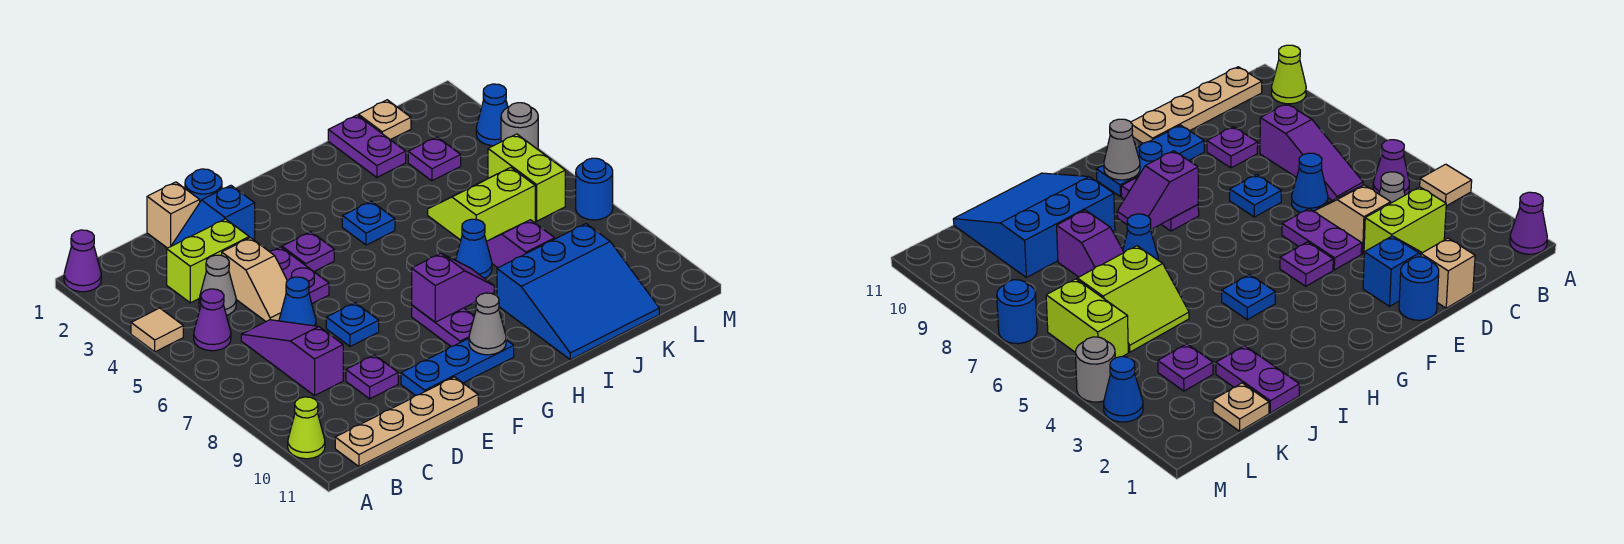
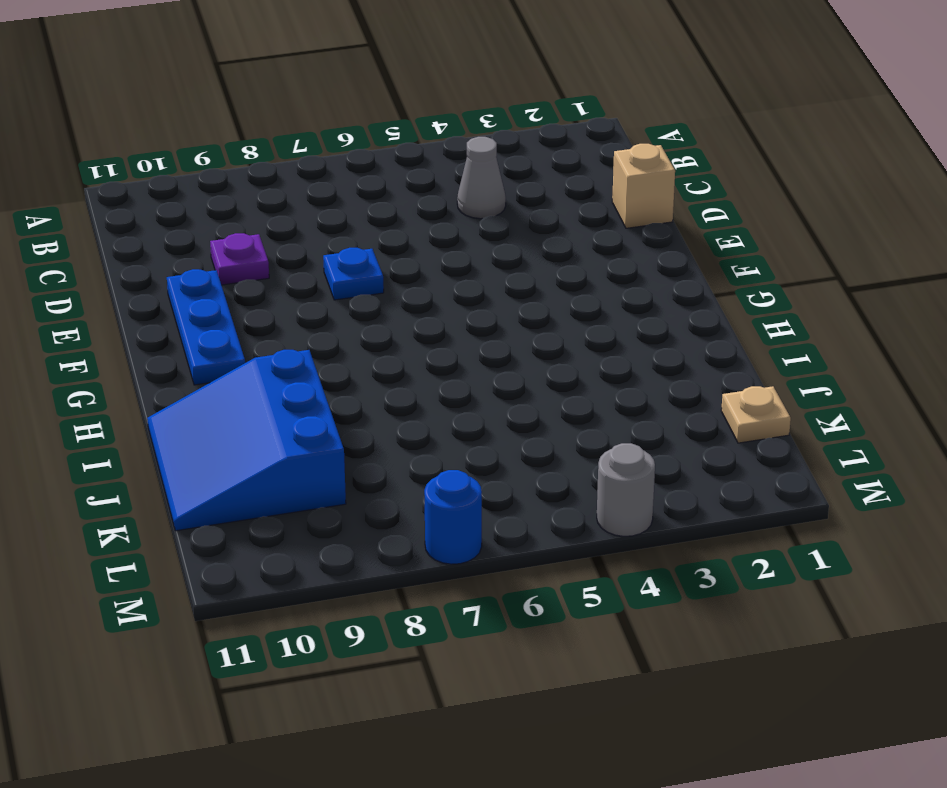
none -> purple cone A1 level 1
none -> tan tile A4 level 1
none -> lime cone A10 level 1
none -> purple cone B5 level 1

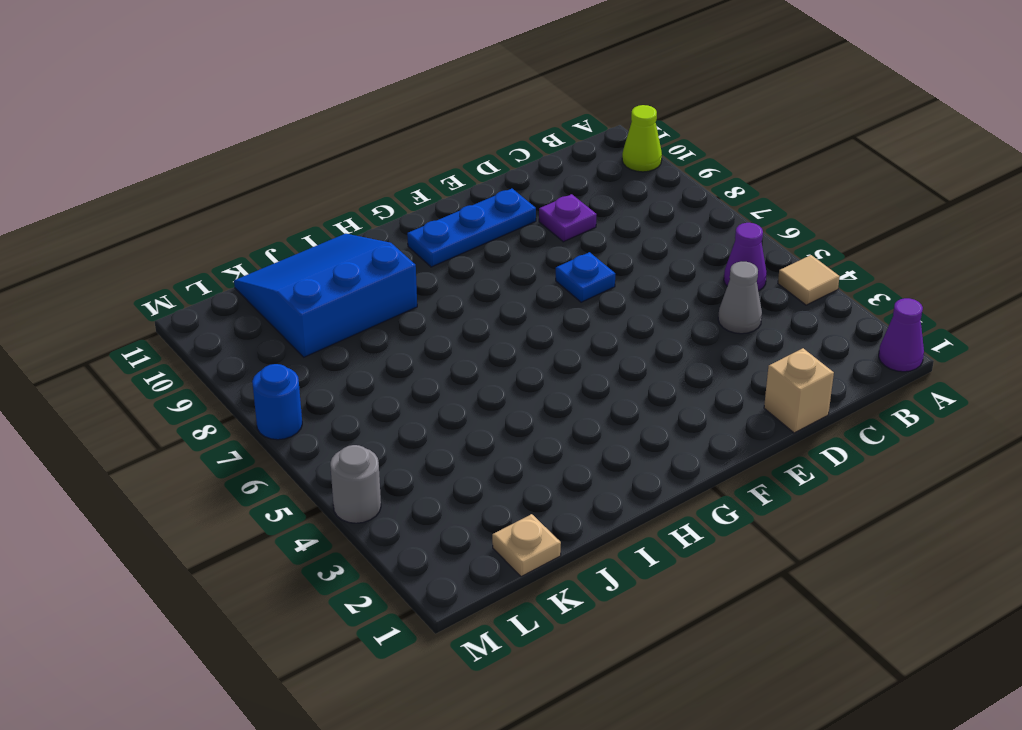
none -> tan plate B11:E11 level 1
none -> lime brick C3:D3 level 1
none -> purple slope C6:C8 level 1 top 8
none -> blue slope D2:E2 level 1 top E

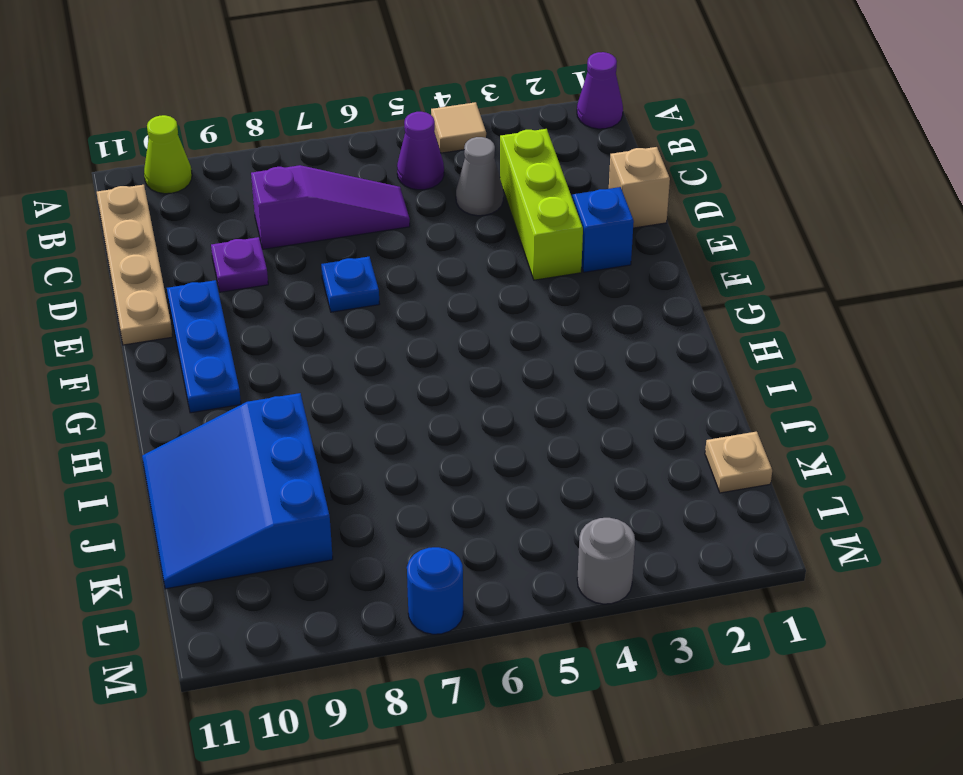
lime brick C3:E3 level 1 -> lime brick C3:D3 level 1
none -> tan slope D4:D5 level 1 top 4
none -> blue cone D6 level 1
none -> blue round brick E1 level 1
none -> purple plate E4:E5 level 1

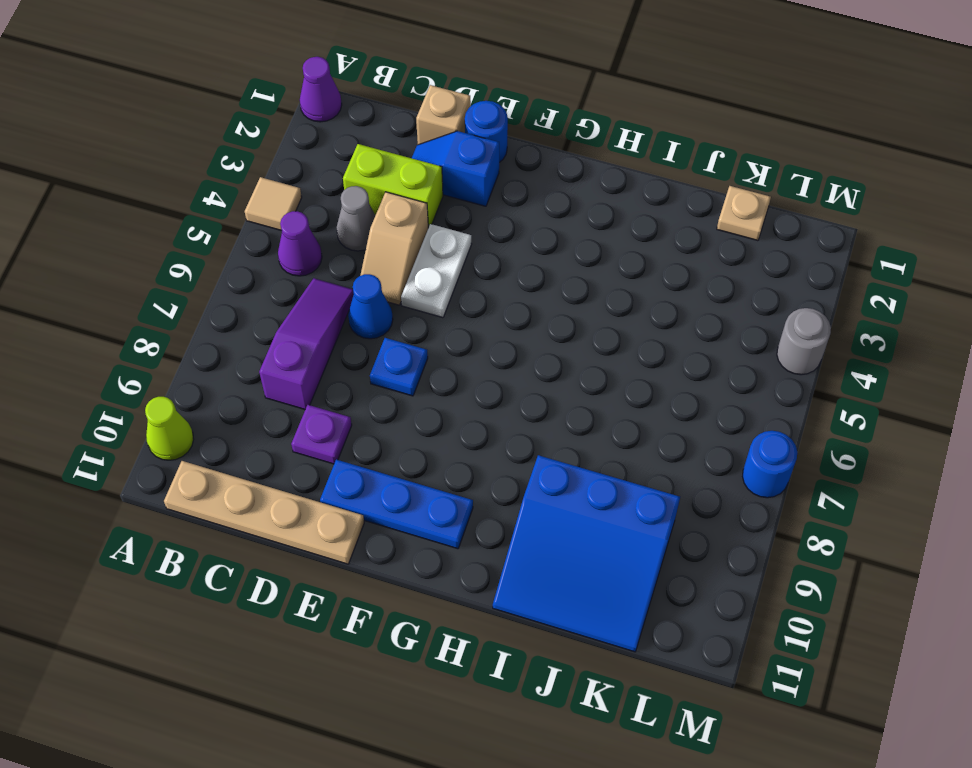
white plate E4:E5 level 1 -> purple plate E4:E5 level 1
none -> purple plate F4 level 1
none -> purple plate G8:G9 level 1
none -> blue plate H4 level 1
none -> blue cone I7 level 1

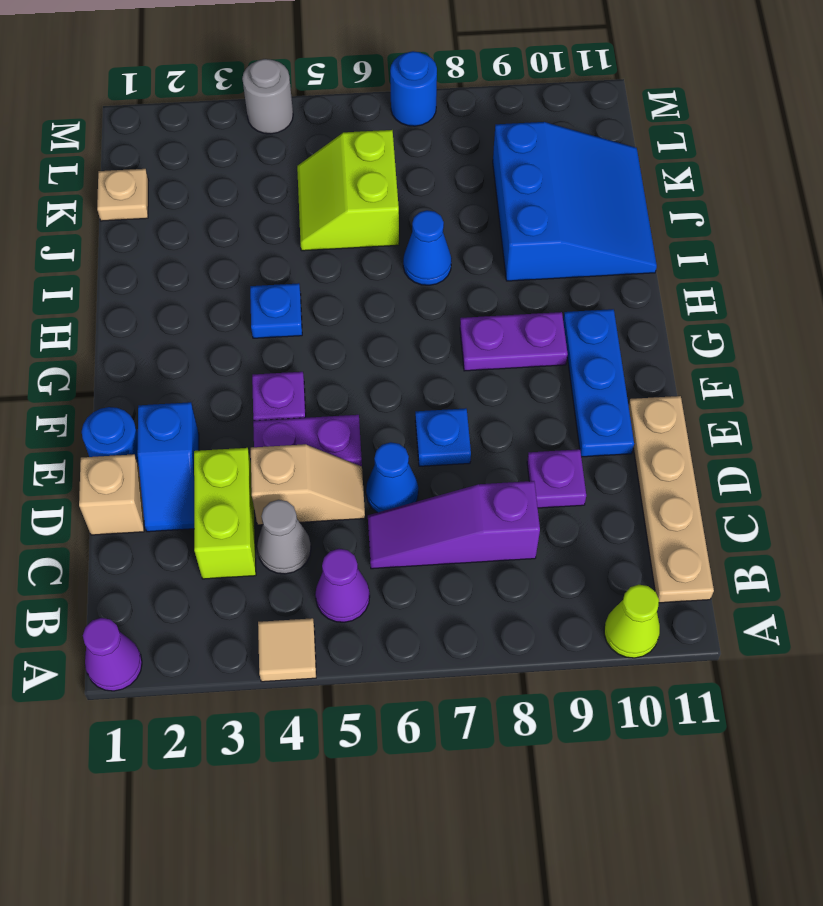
none -> purple plate J1:J2 level 1
none -> purple slope J7:J8 level 1 top 8
none -> purple plate K3 level 1
none -> lime brick L5:L6 level 1

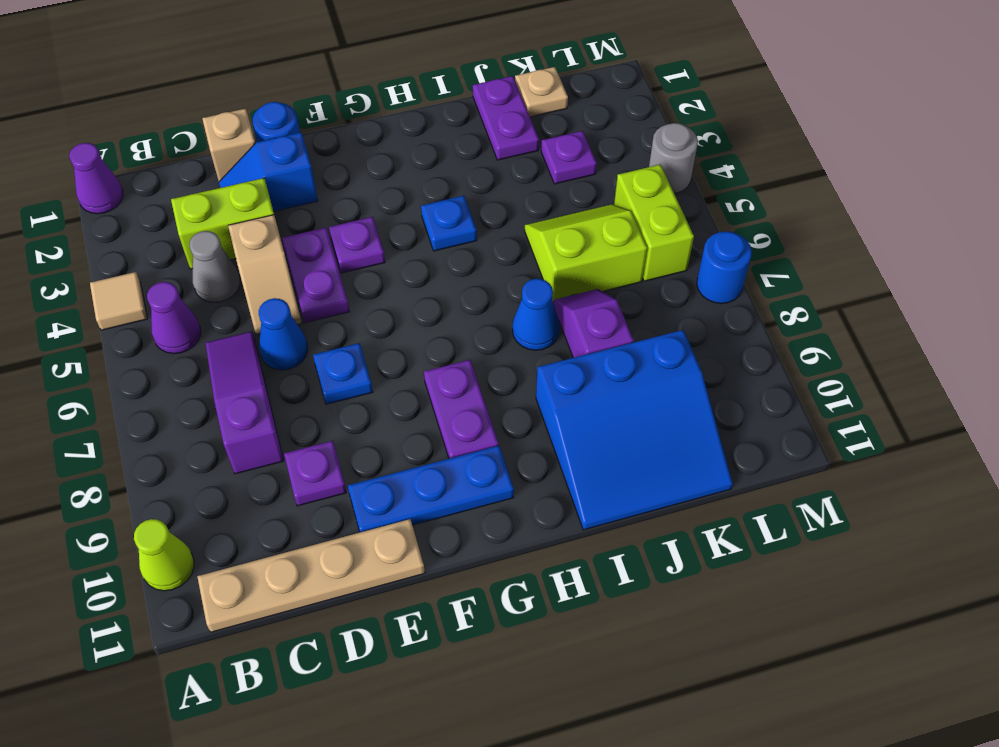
none -> blue cone M3 level 1
none -> purple slope G8:H8 level 2 top G
none -> grey cone G10 level 2

